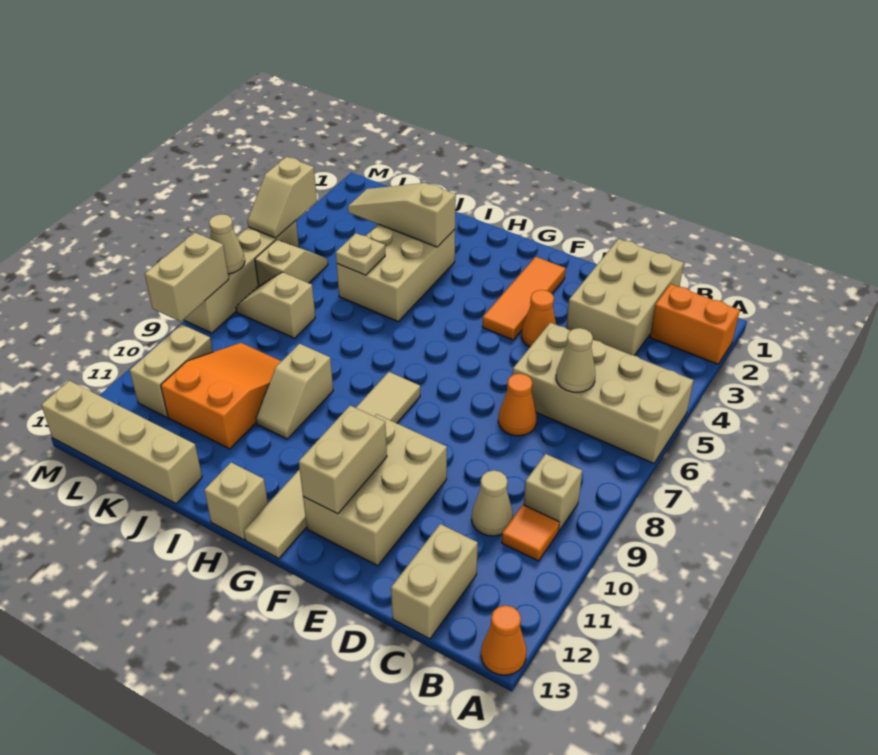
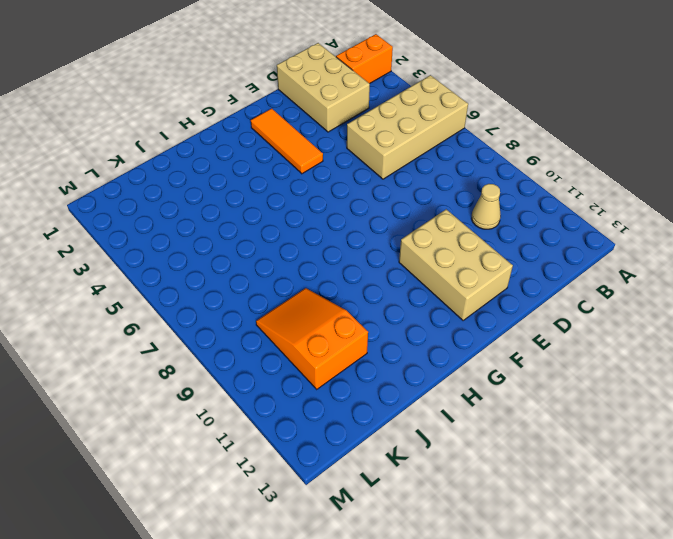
none -> orange cone A13 level 1
none -> tan brick B9 level 1
none -> orange tile B10 level 1

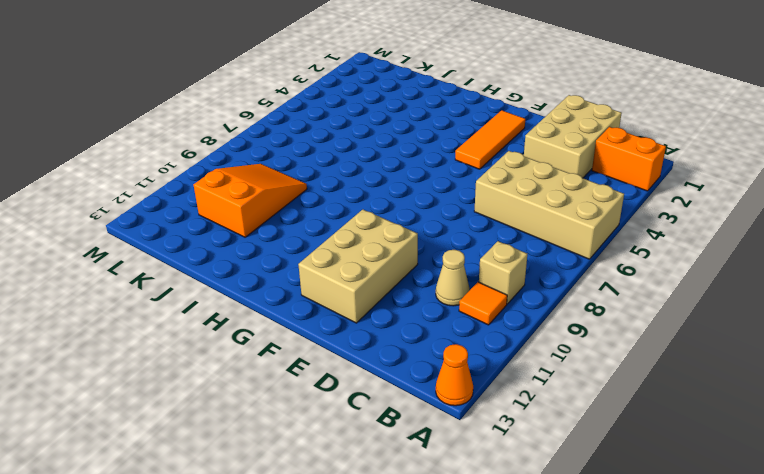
none -> tan brick C12:C13 level 1
none -> orange cone D7 level 1
none -> orange cone E4 level 1

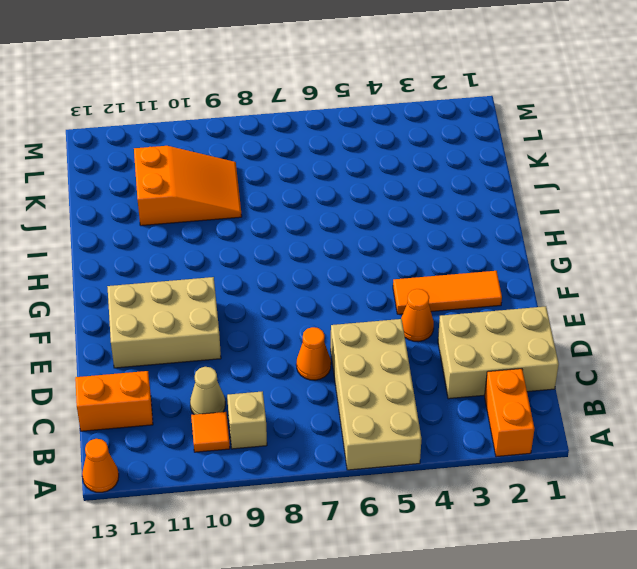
orange brick C12:C13 level 1 -> tan brick C12:C13 level 1
none -> tan tile G8:G13 level 1
none -> tan brick H13 level 1
none -> tan brick I3:J5 level 1

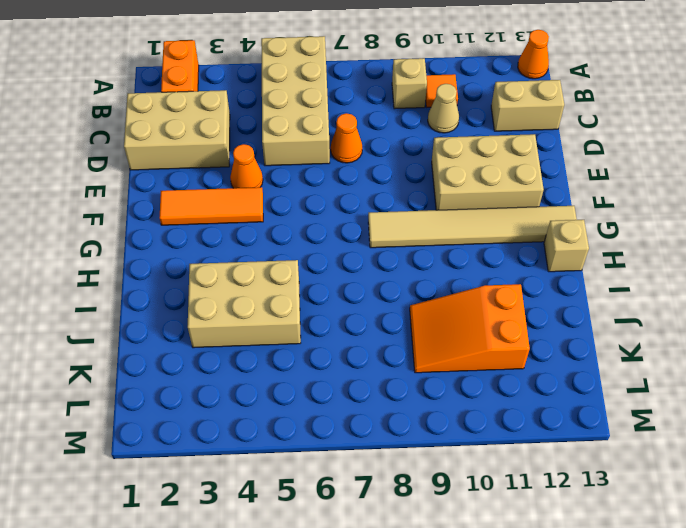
none -> tan slope I9:I10 level 1 top 9
none -> tan brick J13:M13 level 1
none -> tan slope K7:L7 level 1 top K

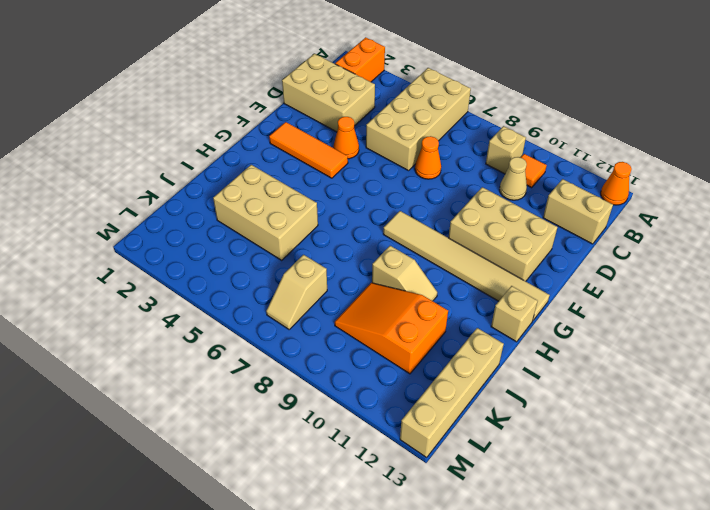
none -> tan slope L5:L6 level 1 top 6
none -> tan brick L10:L11 level 1
none -> tan brick M5:M8 level 1

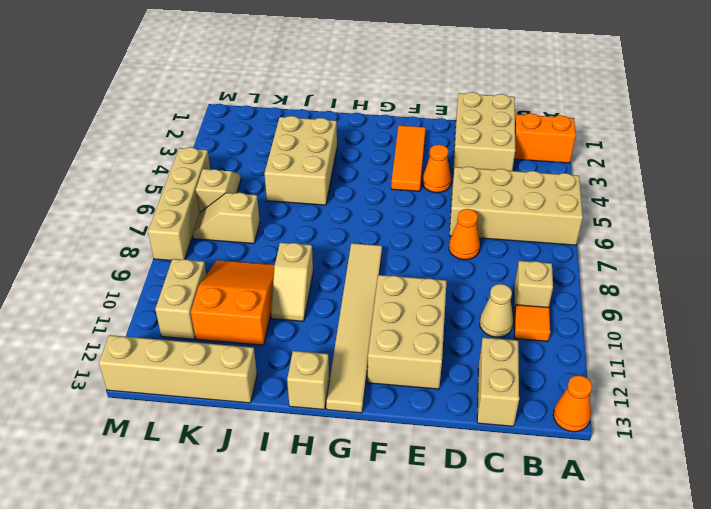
none -> tan cone C6 level 2
none -> tan brick F11:F12 level 2
none -> tan slope I3:K3 level 2 top I

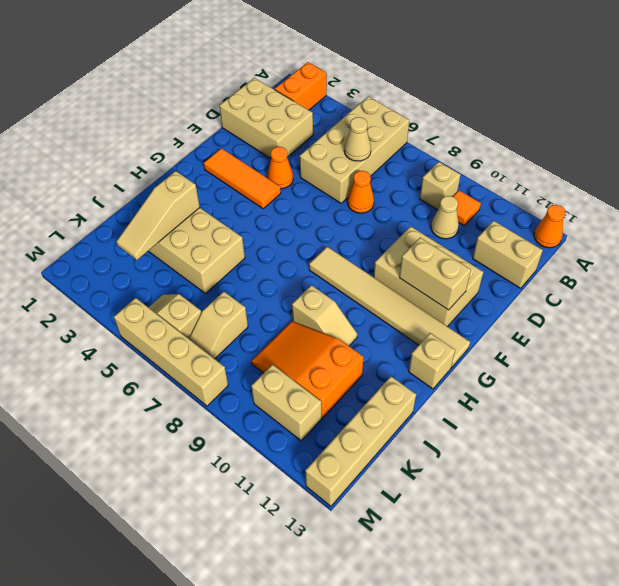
none -> tan plate J5 level 2
none -> tan slope M4:M5 level 2 top 4
none -> tan cone M7 level 2

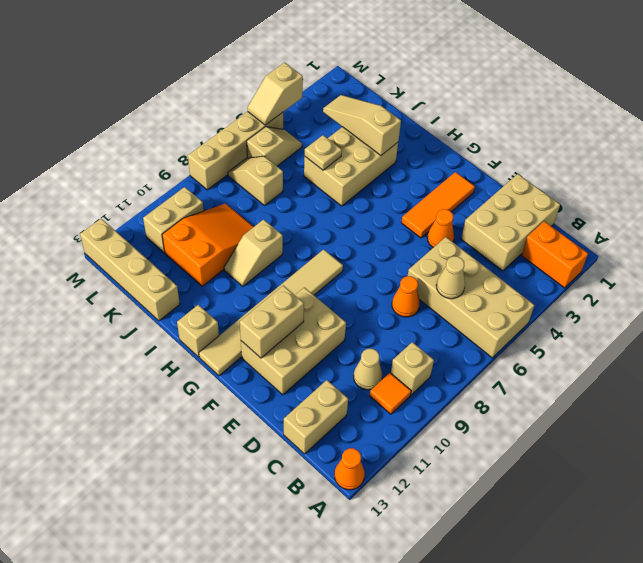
none -> tan cone M7 level 2
none -> tan brick M8:M9 level 2

